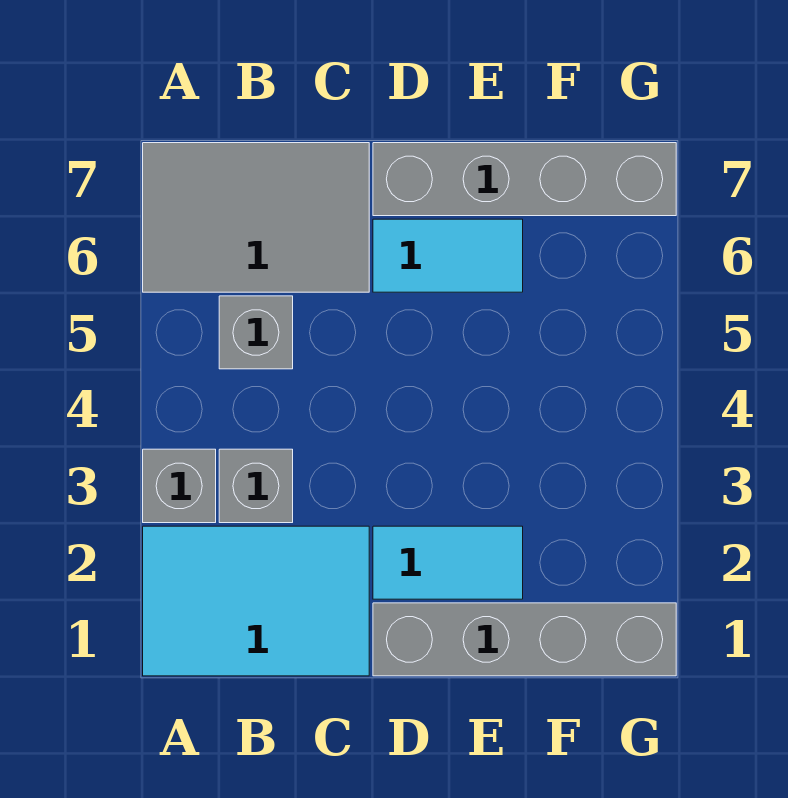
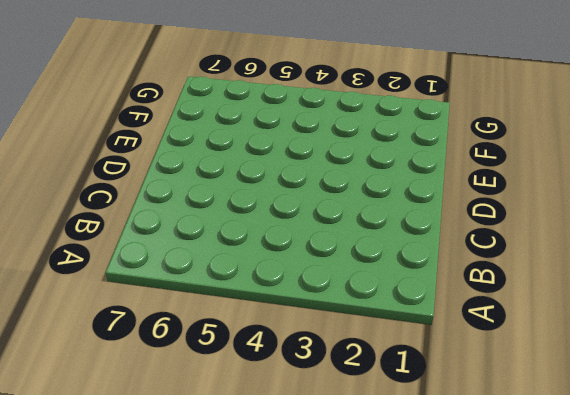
none -> cyan tile A1:C2 level 1
none -> grey brick A3 level 1

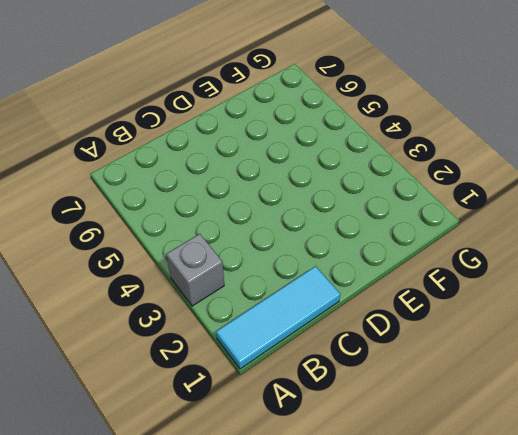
cyan tile A1:C1 level 1 -> cyan tile A1:C2 level 1
none -> grey tile A6:C7 level 1
none -> grey brick B3 level 1

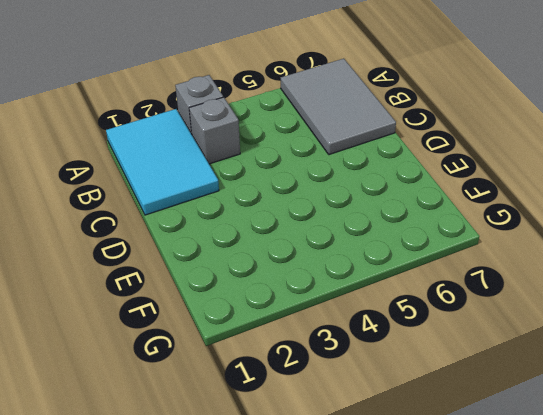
none -> grey brick B5 level 1
none -> grey brick D1:G1 level 1

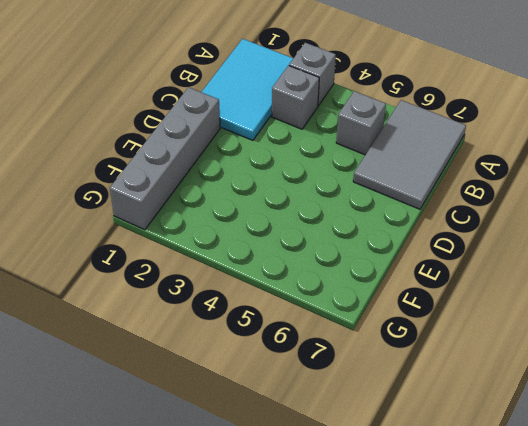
none -> cyan tile D2:E2 level 1
none -> cyan tile D6:E6 level 1

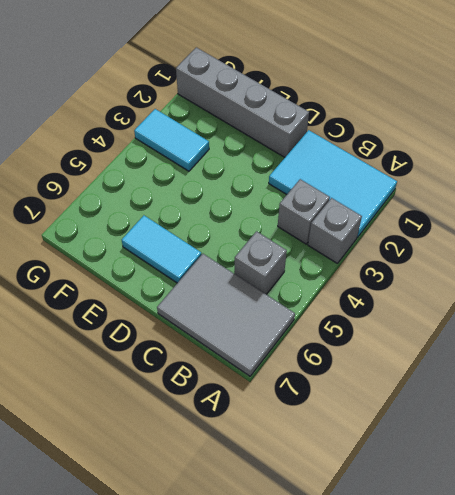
cyan tile F3:G3 level 1 -> cyan tile D2:E2 level 1
none -> grey brick D7:G7 level 1

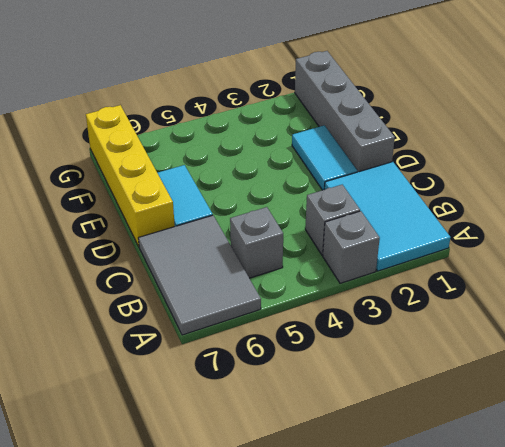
yellow brick D7:G7 level 1 -> grey brick D7:G7 level 1

